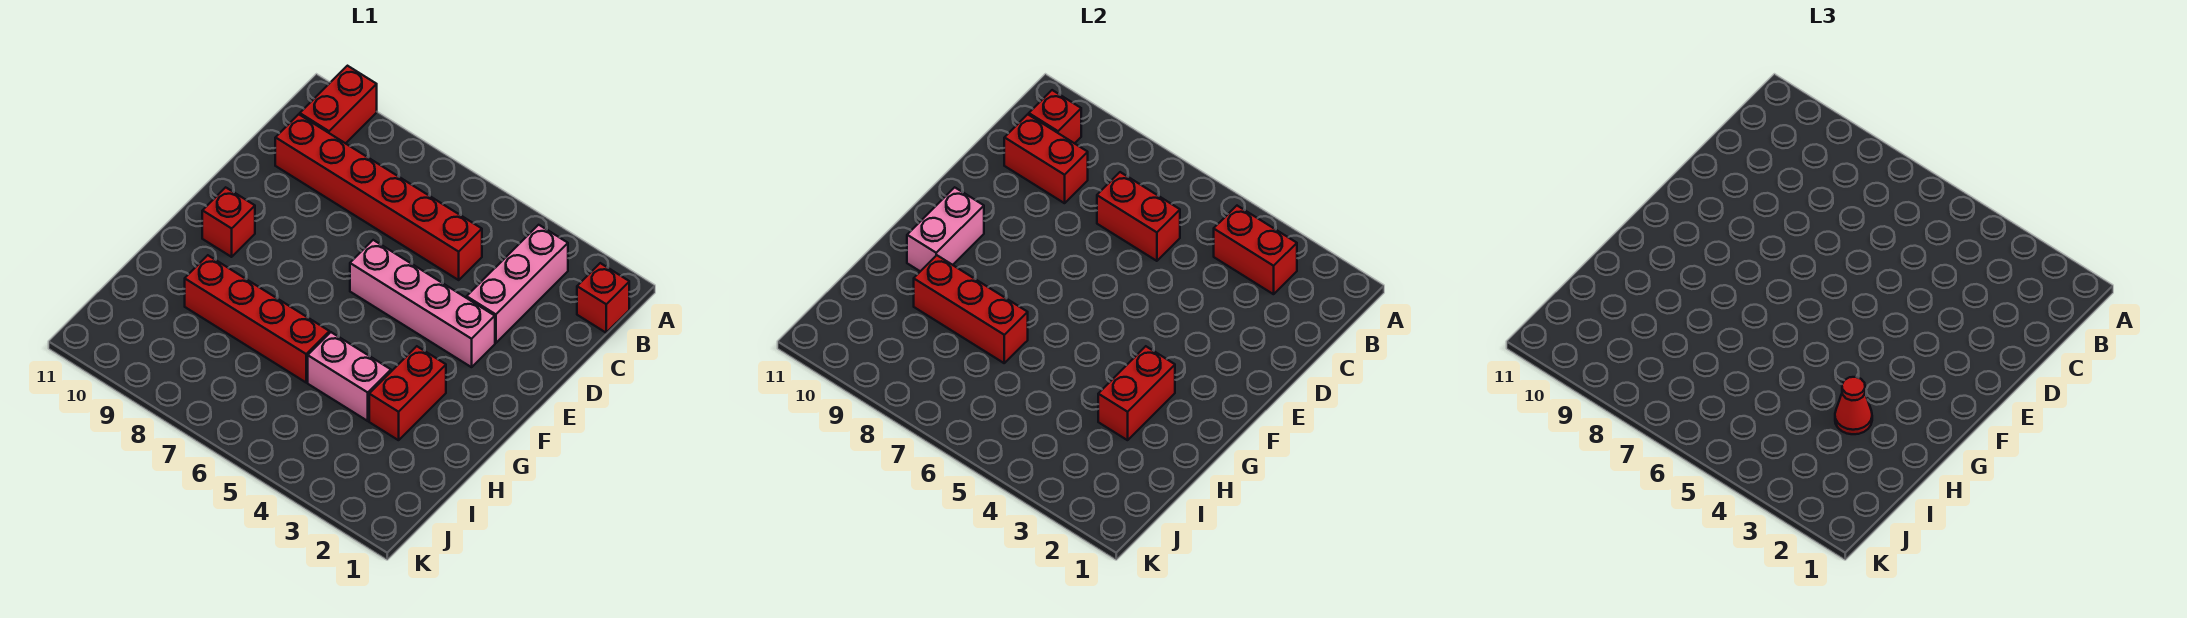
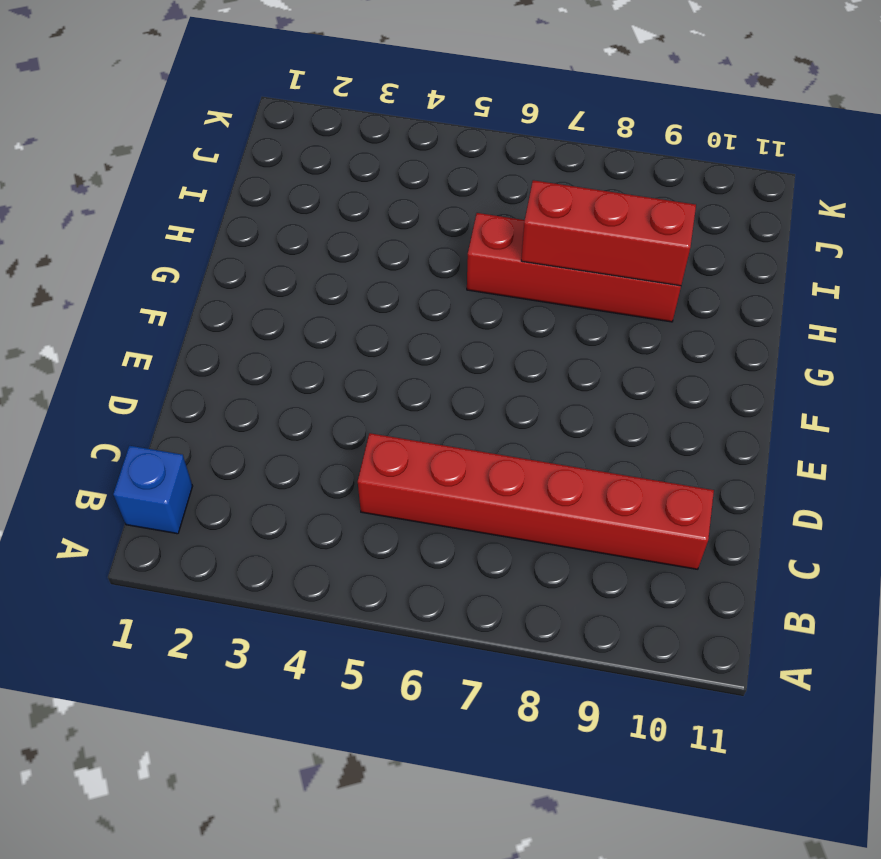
blue brick B1 level 1 -> red brick B1 level 1
none -> red brick A10:B10 level 1
none -> pink brick B3:D3 level 1
none -> pink brick E3:E6 level 1

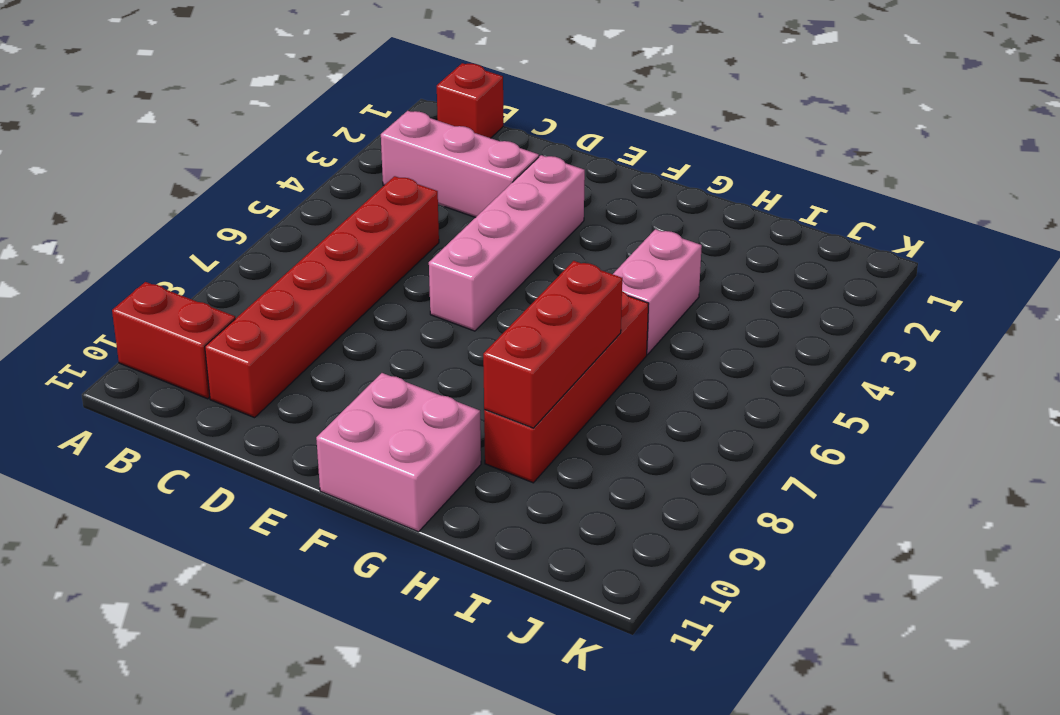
pink brick F10:G11 level 1 -> red brick F10 level 1
none -> red brick G3:H3 level 1
none -> red brick B3:B4 level 2
none -> red brick B10 level 2

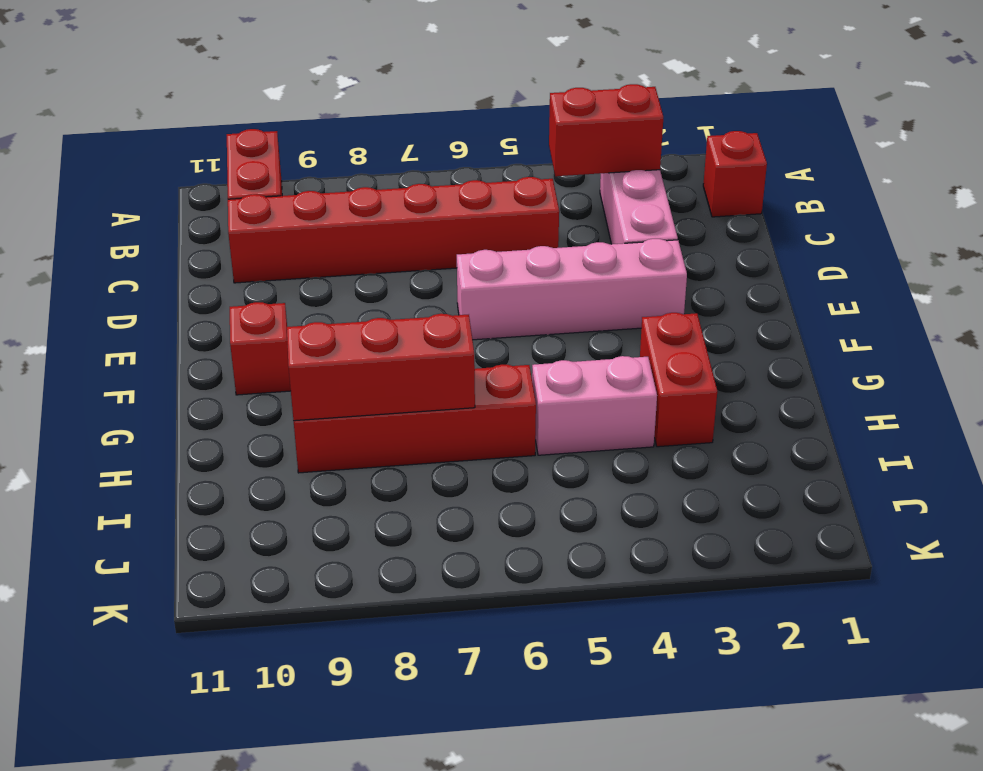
none -> red brick B10 level 2
none -> red brick C6:C7 level 2
none -> red brick C9:C10 level 2

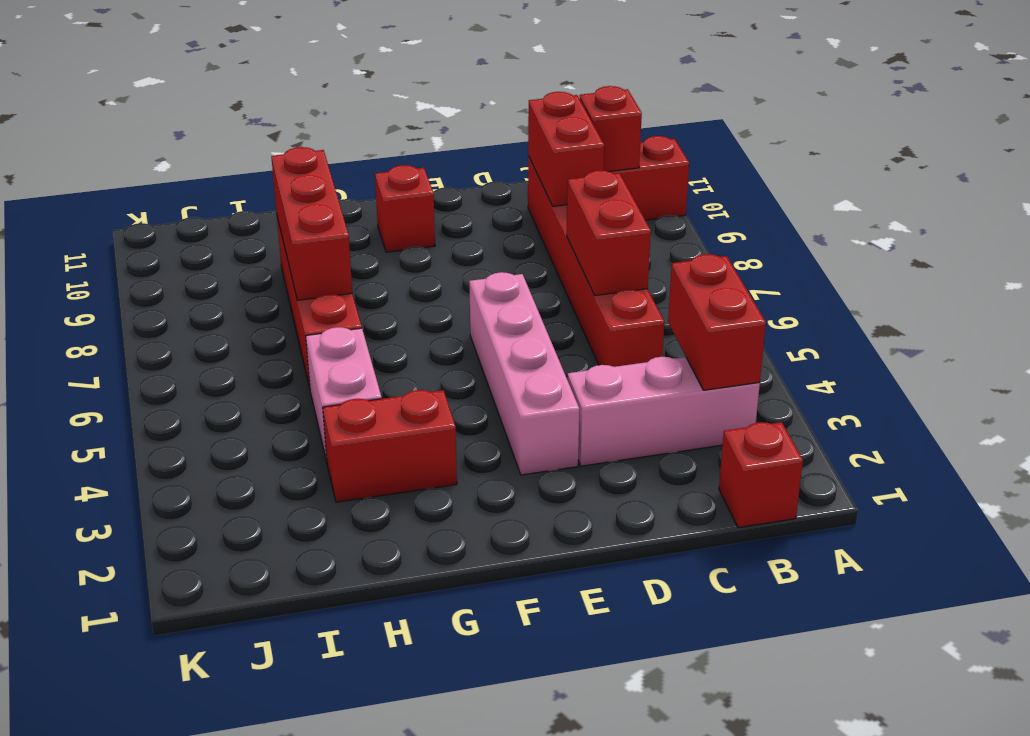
none -> pink brick F10:G10 level 2
none -> red brick G3:H3 level 2
none -> red cone H3 level 3

